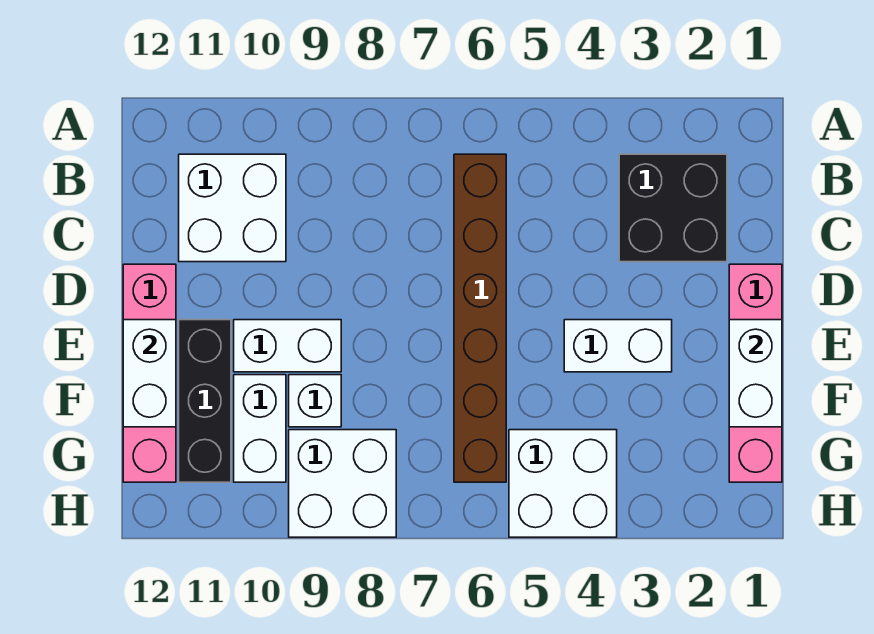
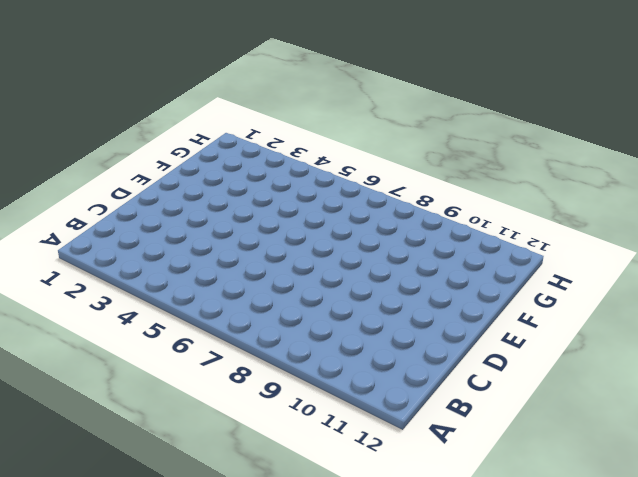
none -> black brick B2:C3 level 1
none -> brown brick B6:G6 level 1
none -> white brick B10:C11 level 1

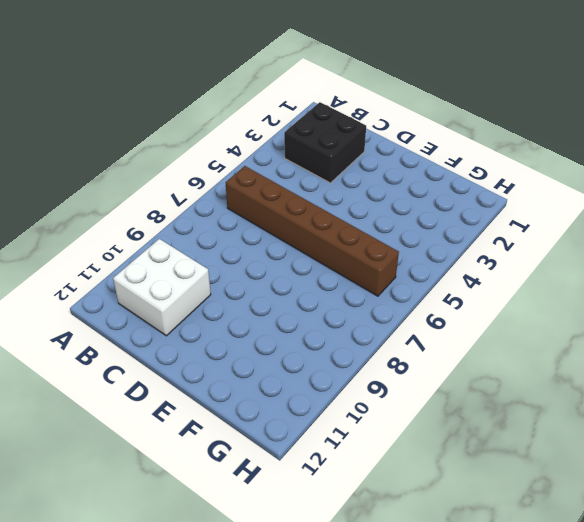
none -> pink brick D1:G1 level 1
none -> pink brick D12:G12 level 1
none -> white brick E3:E4 level 1

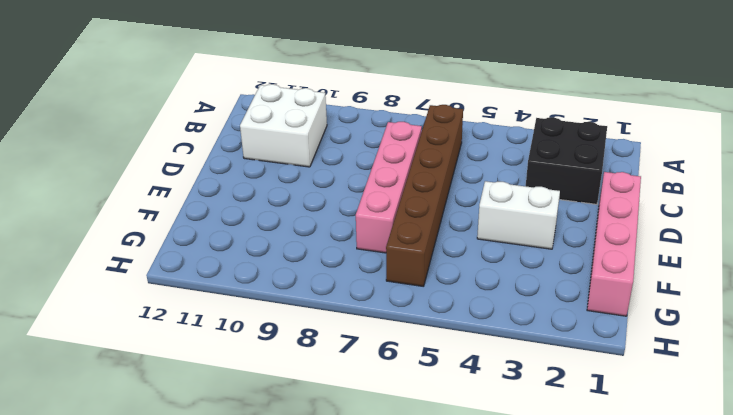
pink brick C7:F7 level 1 -> pink brick D12:G12 level 1
none -> white brick E9:E10 level 1
none -> black brick E11:G11 level 1
none -> white brick F9 level 1

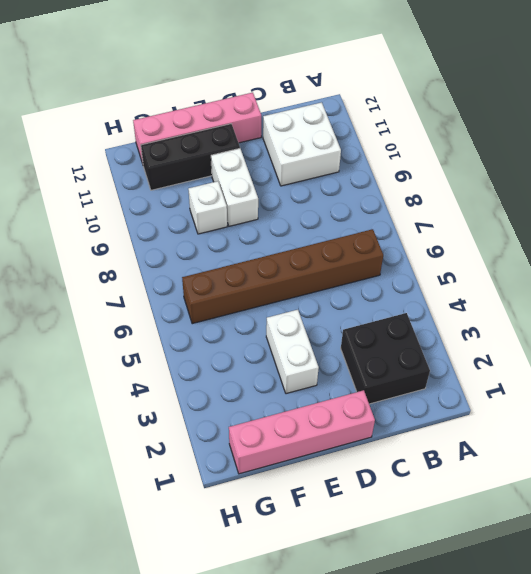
none -> white brick F10:G10 level 1
none -> white brick G4:H5 level 1
none -> white brick G8:H9 level 1

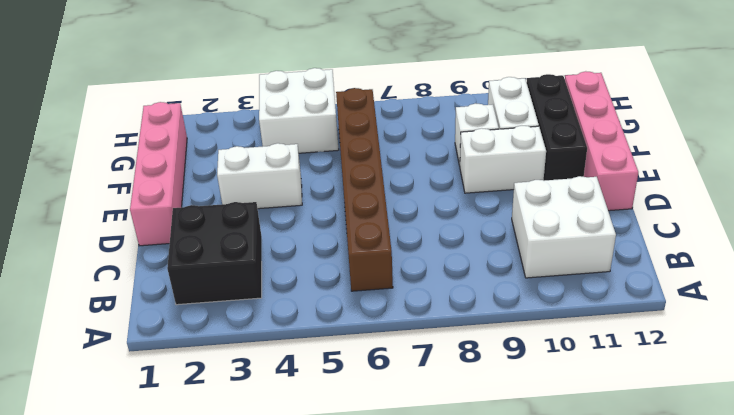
none -> white brick G8:H9 level 1
none -> white brick E1:F1 level 2
none -> white brick E12:F12 level 2

